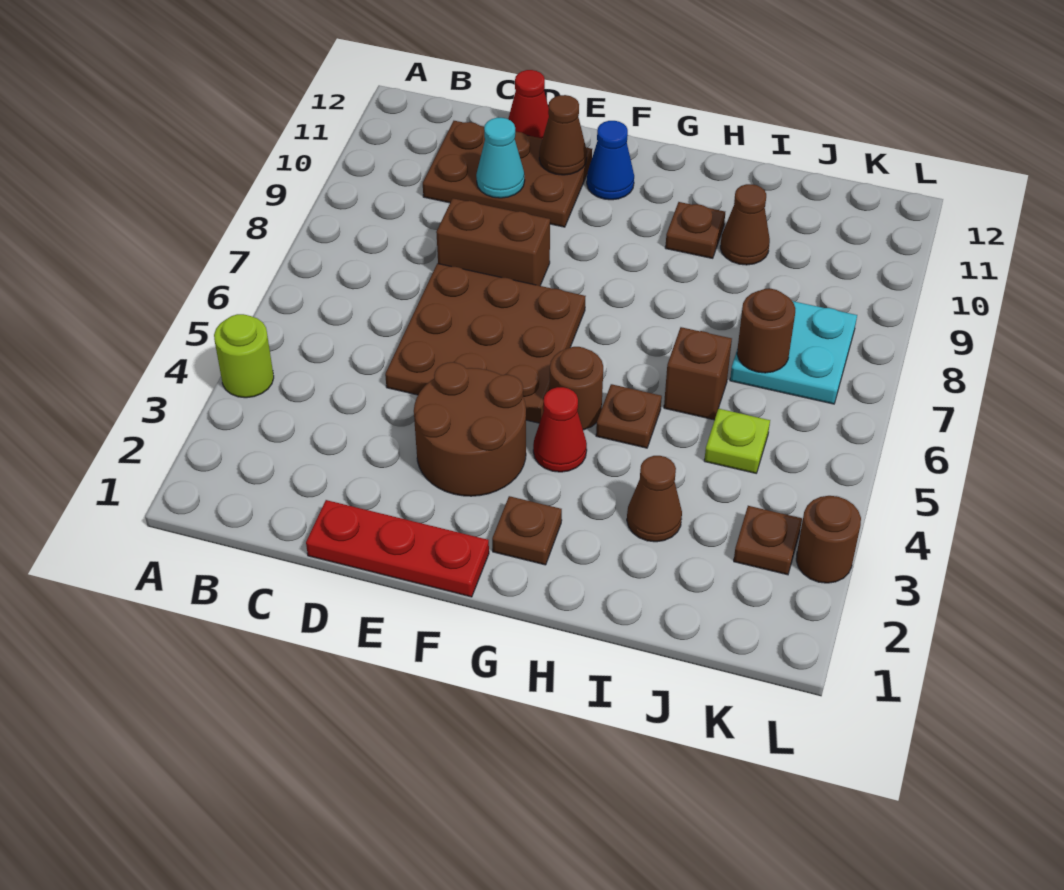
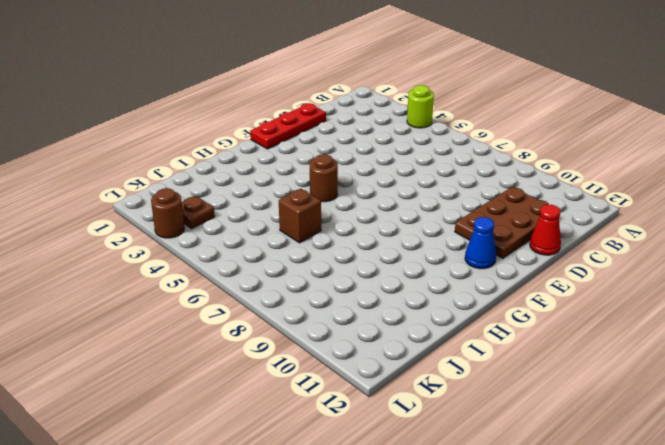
none -> brown plate D5:F7 level 1
none -> brown brick D8:E8 level 1
none -> brown round brick E3:F4 level 1

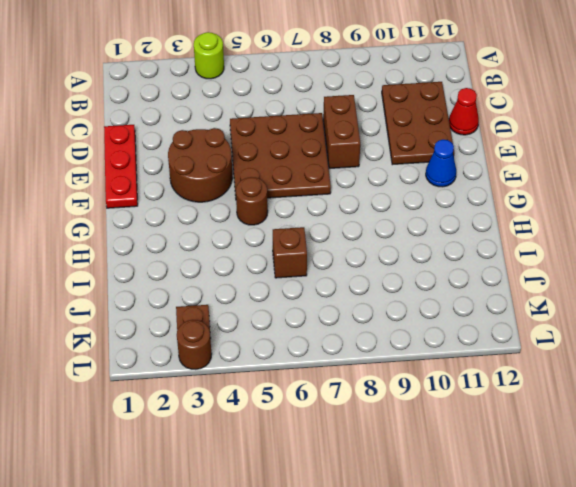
none -> brown plate G2 level 1
none -> red cone G4 level 1
none -> brown plate H5 level 1

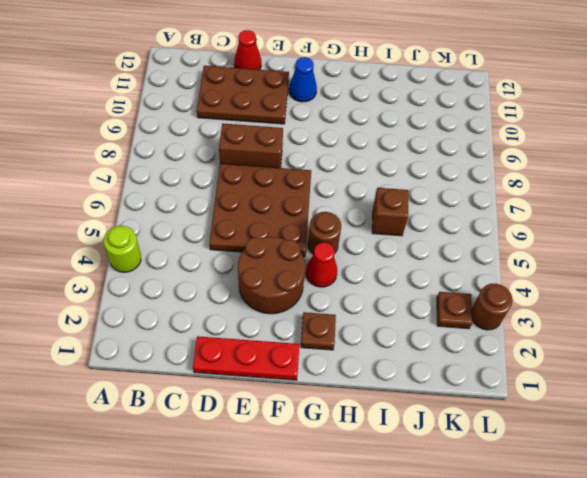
none -> brown plate H5 level 1
none -> brown plate H10 level 1
none -> brown cone I3 level 1

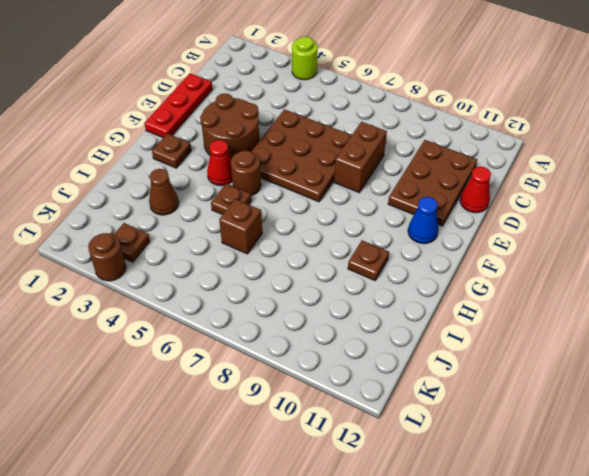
none -> brown cone I10 level 1
none -> lime plate J5 level 1
none -> cyan plate J7:K8 level 1

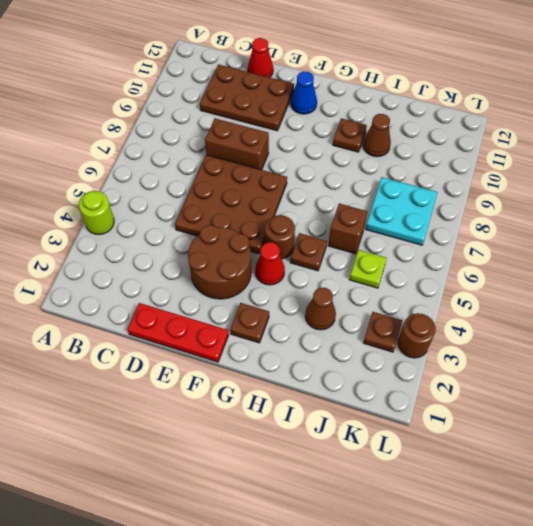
none -> cyan cone D10 level 2
none -> brown cone E11 level 2
none -> brown round brick J7 level 2

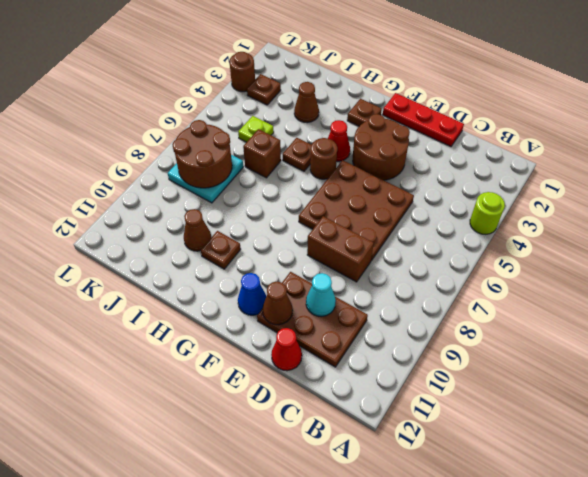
brown round brick J7:K8 level 2 -> brown round brick J7 level 2

